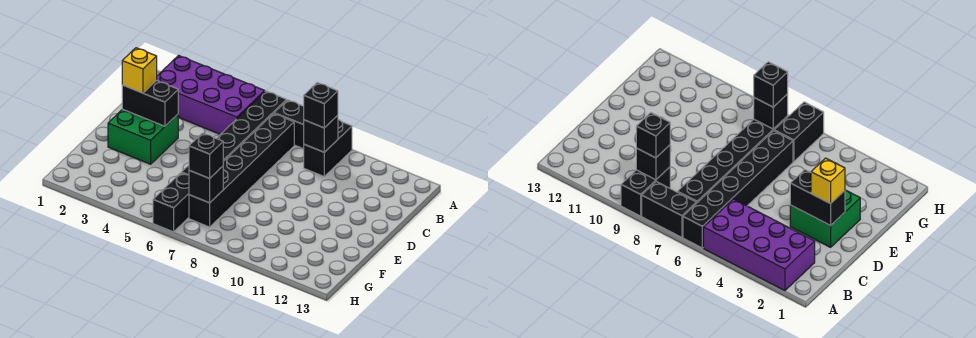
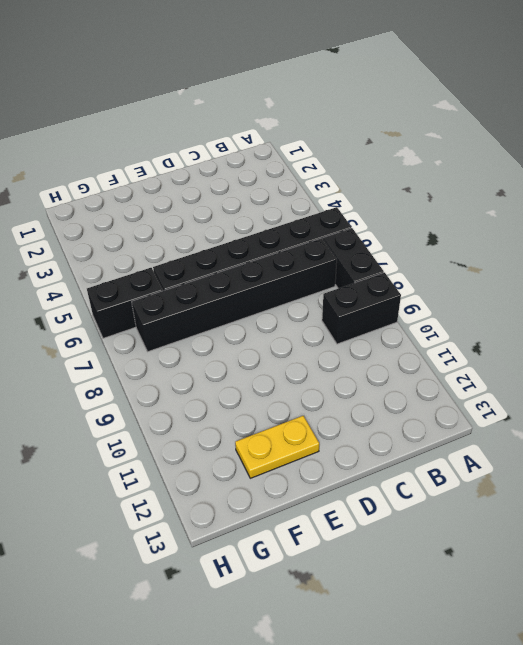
yellow plate E12:F12 level 1 -> none
none -> purple brick A2:B5 level 1
none -> green brick D2:E3 level 1
none -> black brick B9 level 2

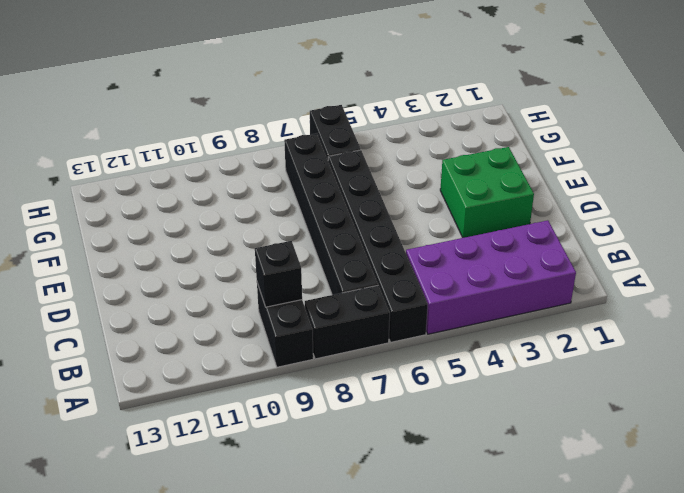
none -> black brick D2:D3 level 2
none -> black brick G7 level 2
none -> black brick B9 level 3

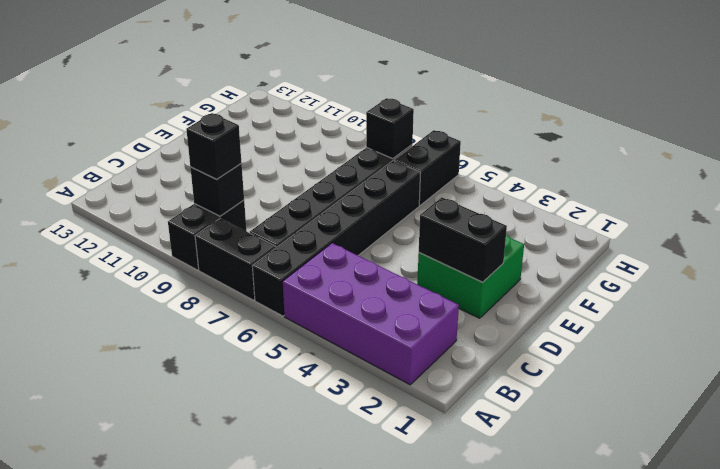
none -> yellow brick D2 level 3
none -> black brick G7 level 3

